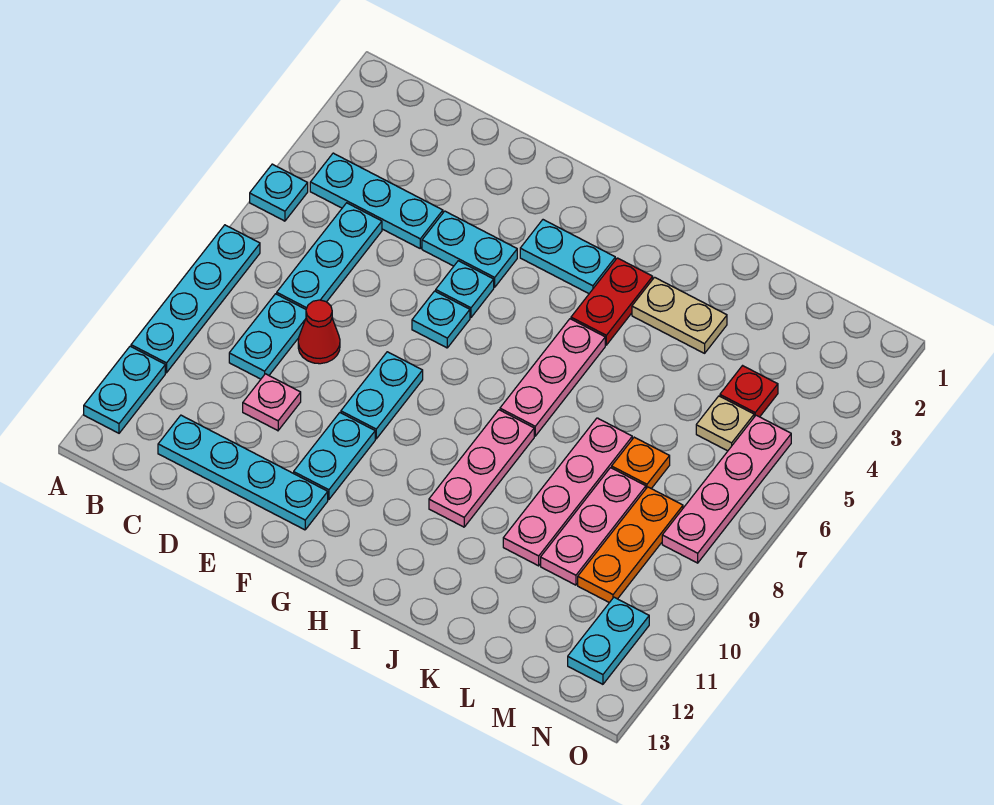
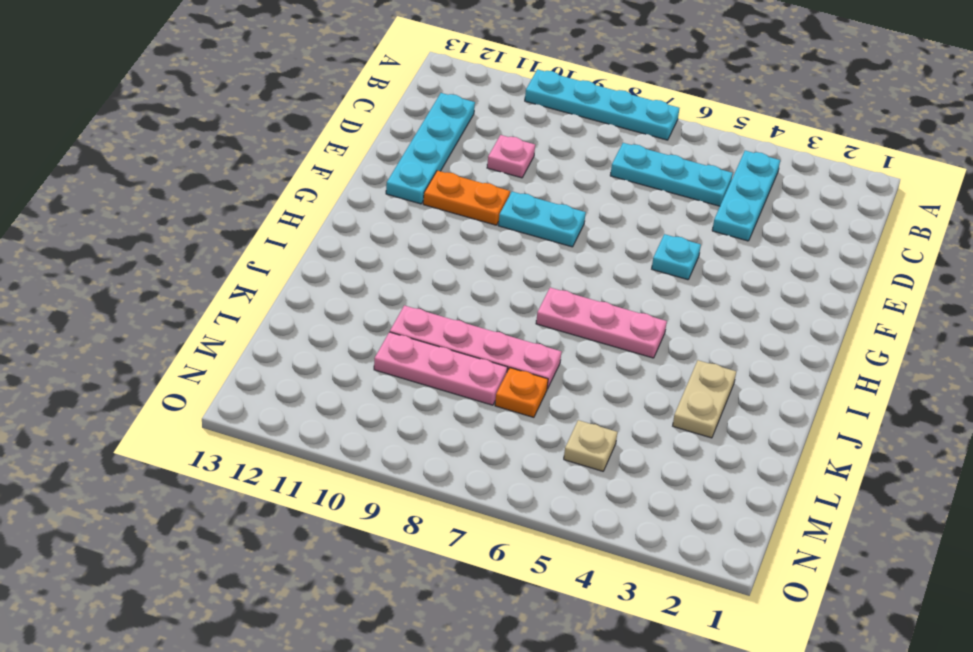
orange plate F10:F11 level 1 -> cyan plate F10:F11 level 1
none -> cyan plate A5 level 1
none -> cyan plate A11:A12 level 1
none -> cyan plate C8:C9 level 1

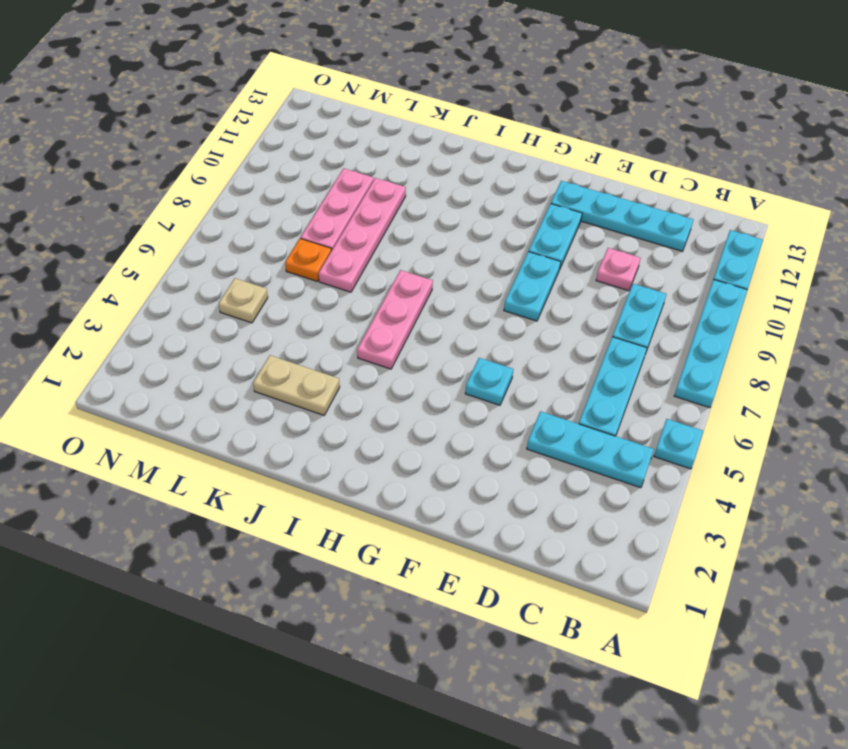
none -> red cone D8 level 1
none -> cyan plate E4:F4 level 1
none -> cyan plate F6 level 1

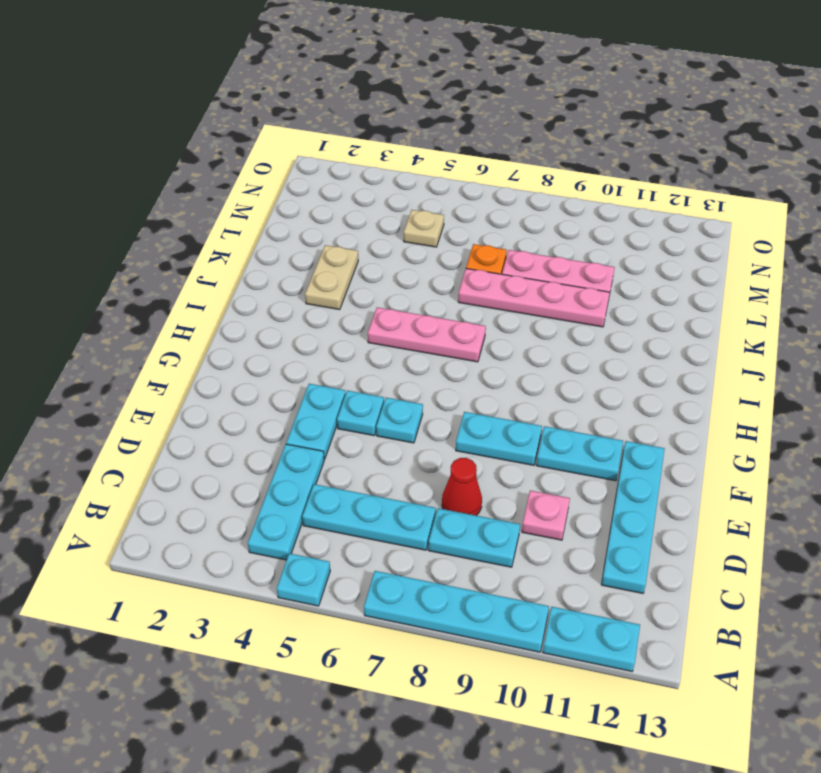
none -> cyan plate G3:H3 level 1
none -> red plate I3:I4 level 1
none -> pink plate I8:I10 level 1

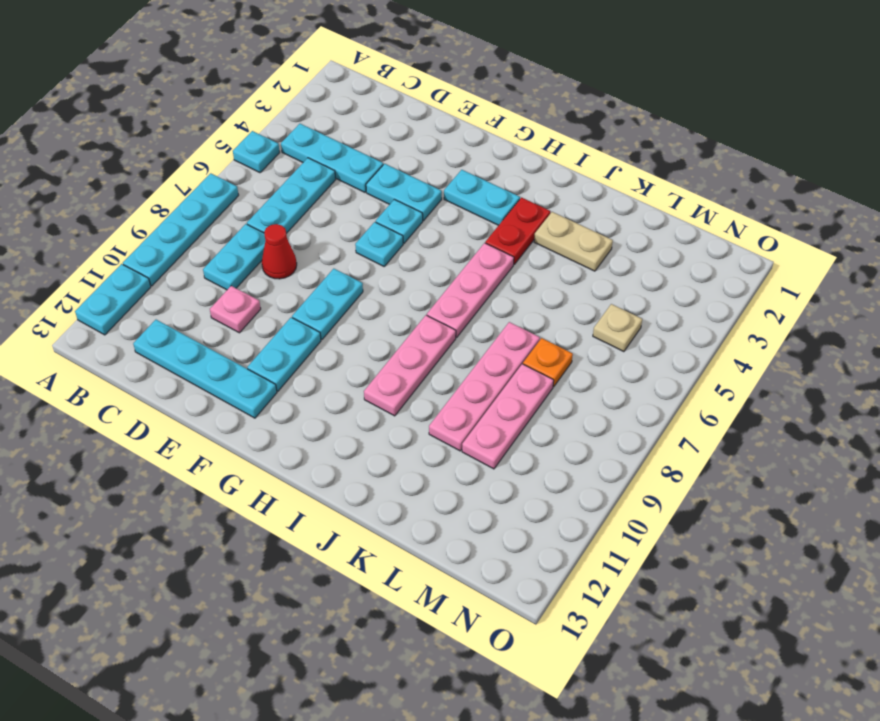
none -> red plate M4 level 1
none -> orange plate M8:M10 level 1
none -> pink plate N5:N8 level 1

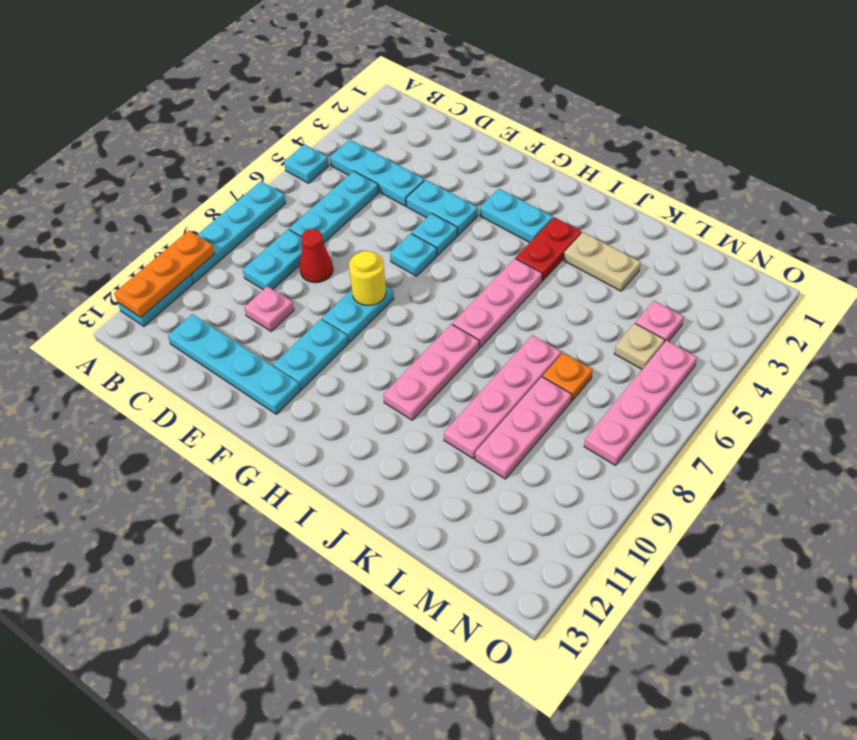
orange plate A10:A12 level 2 -> orange plate M8:M10 level 1
yellow round brick F8 level 2 -> none
pink plate M4 level 1 -> red plate M4 level 1
none -> cyan plate N11:N12 level 1

